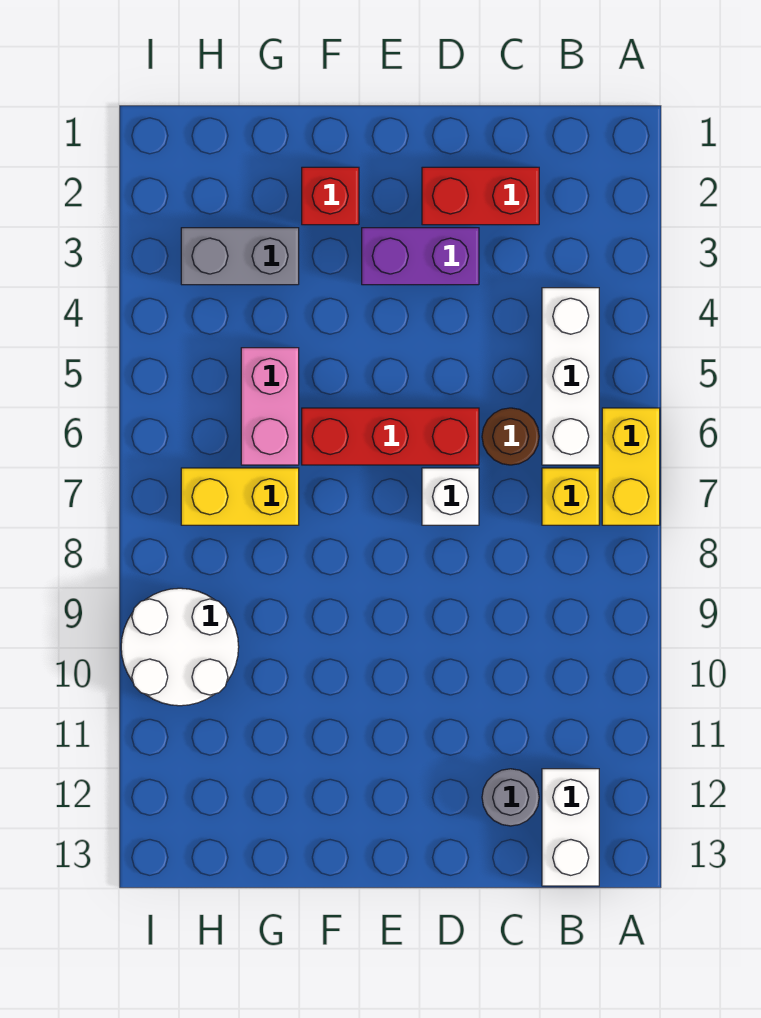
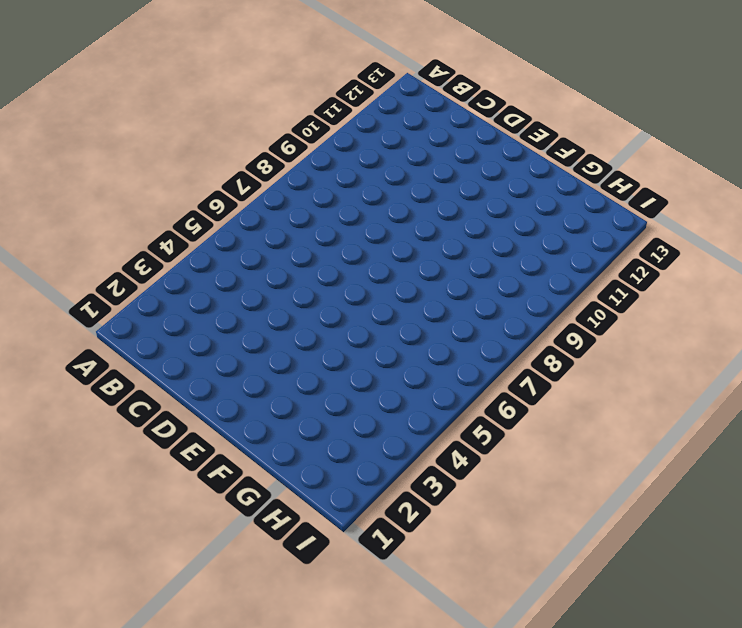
none -> yellow brick A6:A7 level 1
none -> white brick B4:B6 level 1
none -> yellow brick B7 level 1

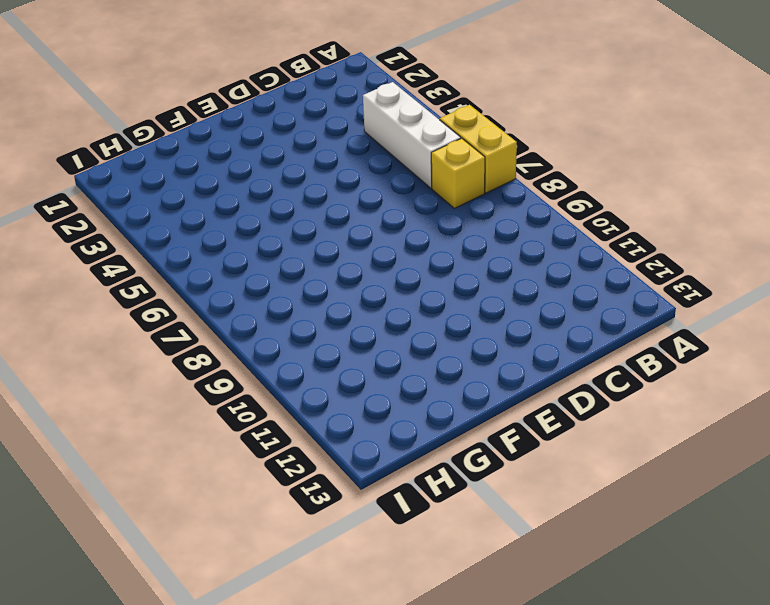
none -> white brick B12:B13 level 1
none -> red brick C2:D2 level 1
none -> brown round brick C6 level 1

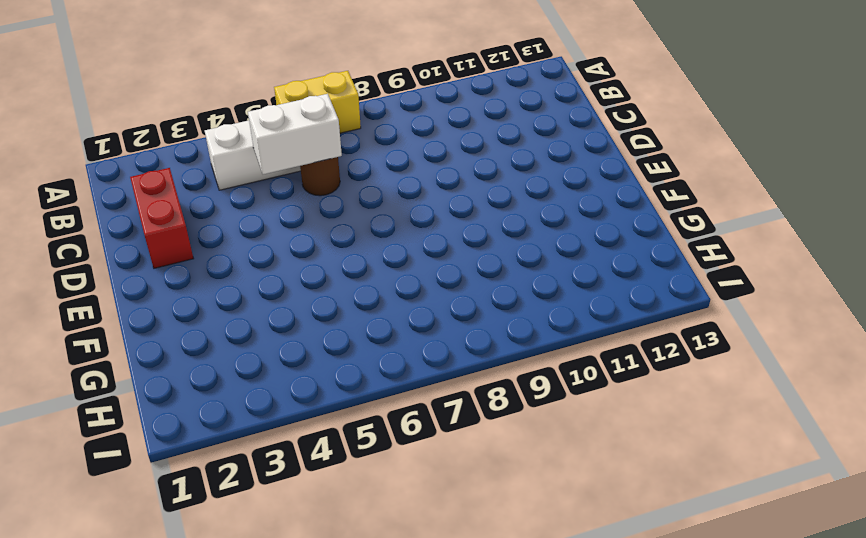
white brick C5:C6 level 2 -> white brick B12:B13 level 1
none -> yellow brick B7 level 1
none -> grey round brick C12 level 1
none -> purple brick D3:E3 level 1

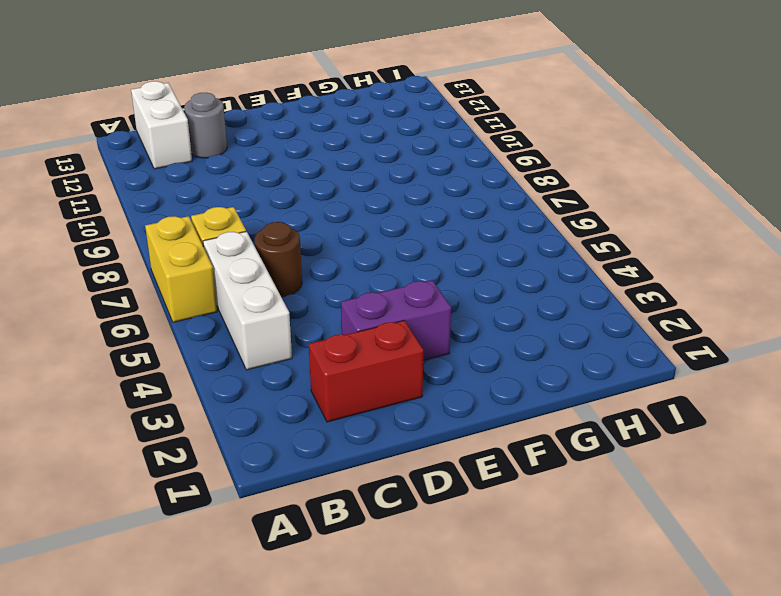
none -> red brick D6:F6 level 1
none -> white brick D7 level 1
none -> red brick F2 level 1

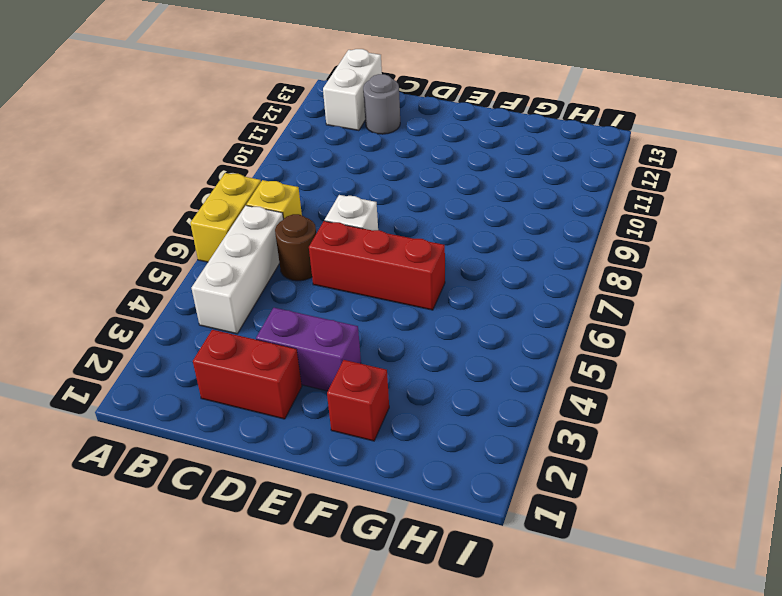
none -> grey brick G3:H3 level 1
none -> pink brick G5:G6 level 1
none -> yellow brick G7:H7 level 1

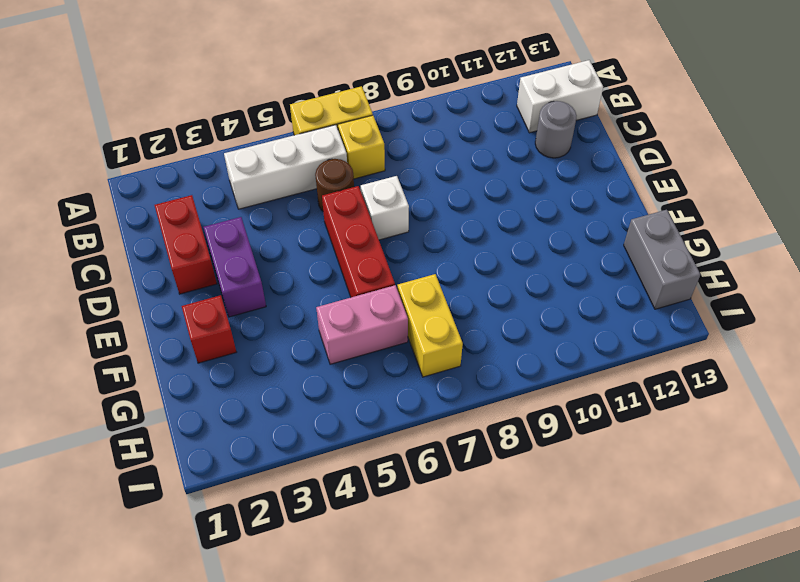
grey brick G13:H13 level 1 -> grey brick G3:H3 level 1
none -> white round brick H9:I10 level 1

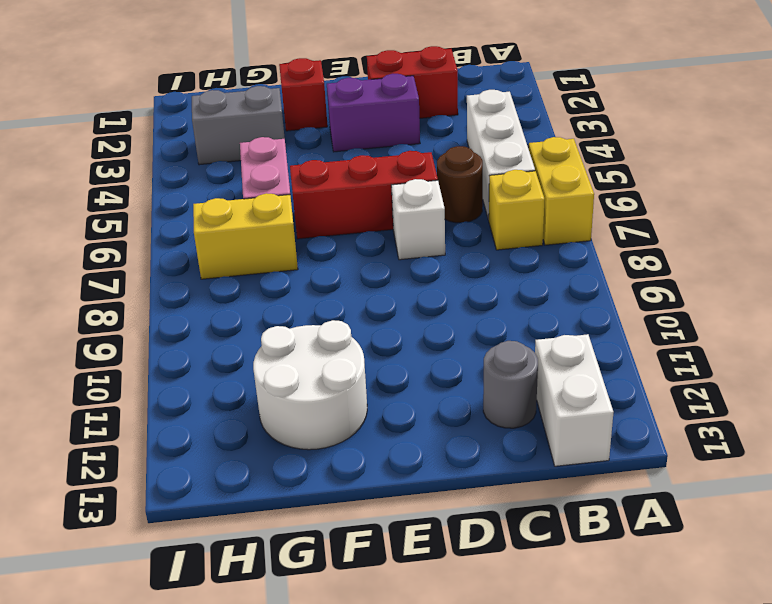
white round brick F11:G12 level 1 -> white round brick H9:I10 level 1

